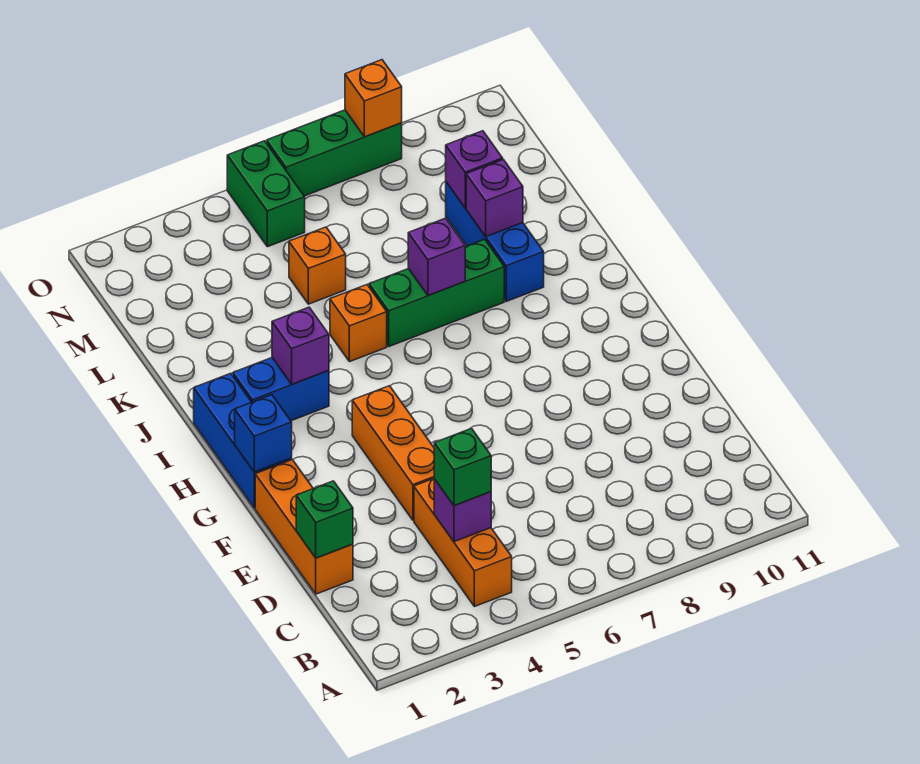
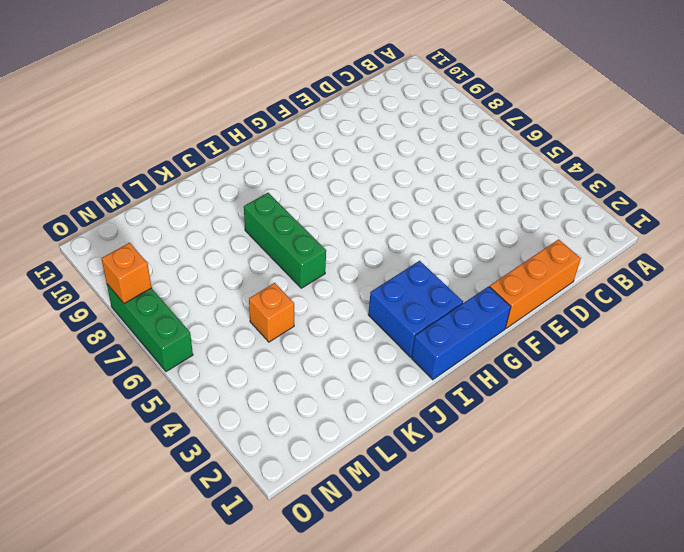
blue brick H2:I3 level 1 -> blue brick I2:I3 level 1
none -> orange brick B4:D4 level 1
none -> orange brick E4:G4 level 1
none -> orange brick J5 level 1

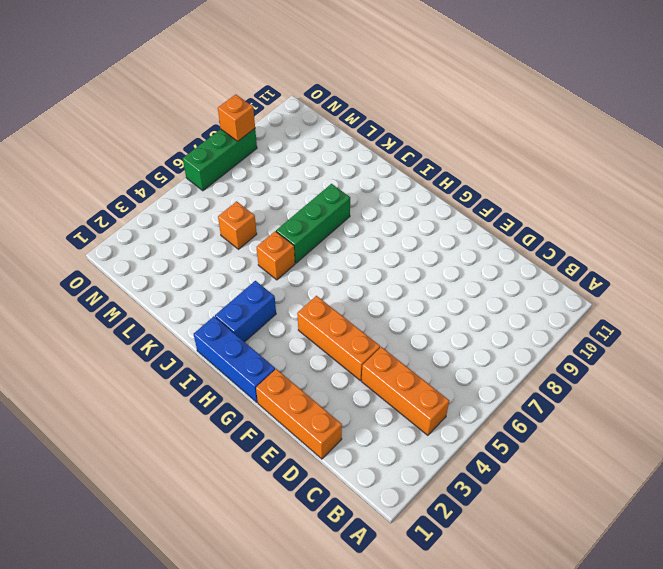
none -> blue brick J9:L9 level 1
none -> green brick N5:O5 level 1
none -> purple brick C4 level 2

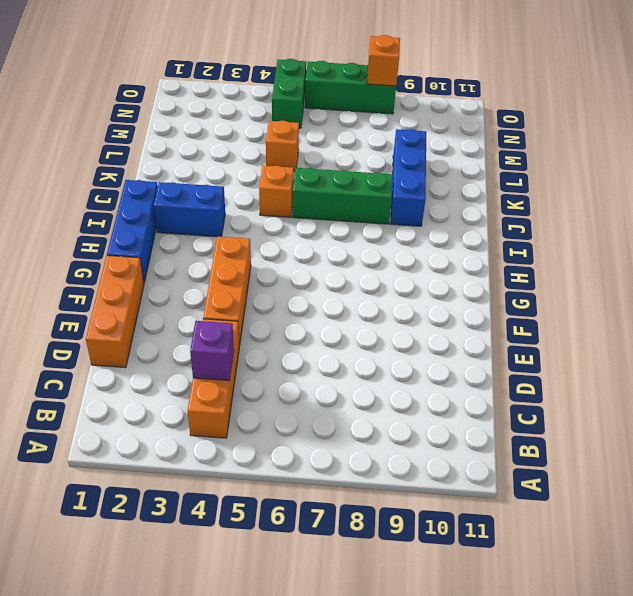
none -> green brick D1 level 2
none -> blue brick G1 level 2
none -> purple brick I3 level 2

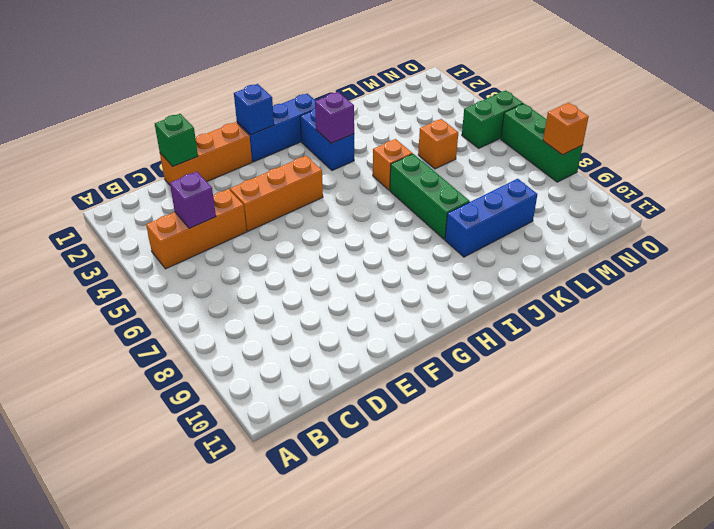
none -> purple brick J7 level 2
none -> purple brick K9 level 2
none -> purple brick L9 level 2

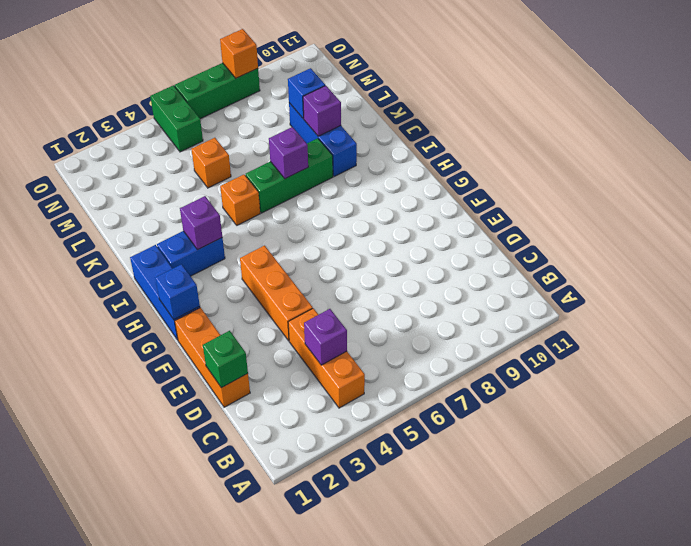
blue brick L9 level 2 -> purple brick L9 level 2
none -> green brick C4 level 3

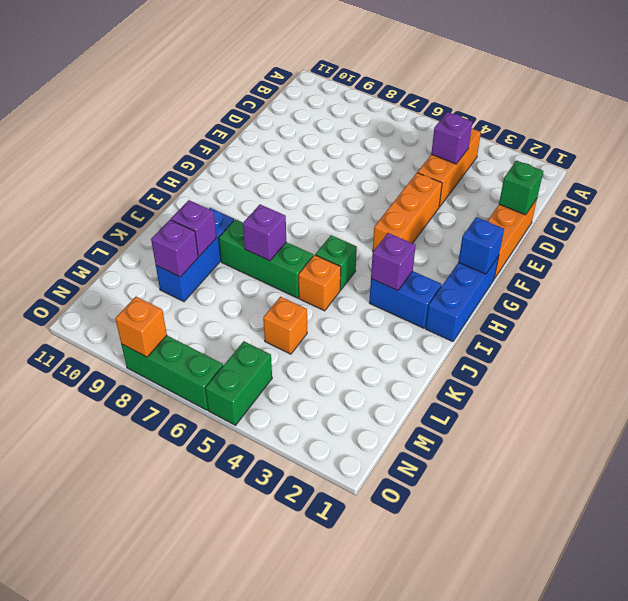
green brick I5 level 1 -> green brick C4 level 3

